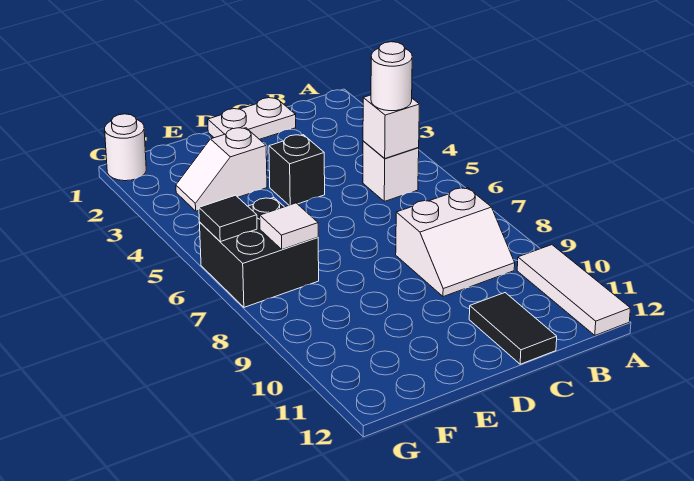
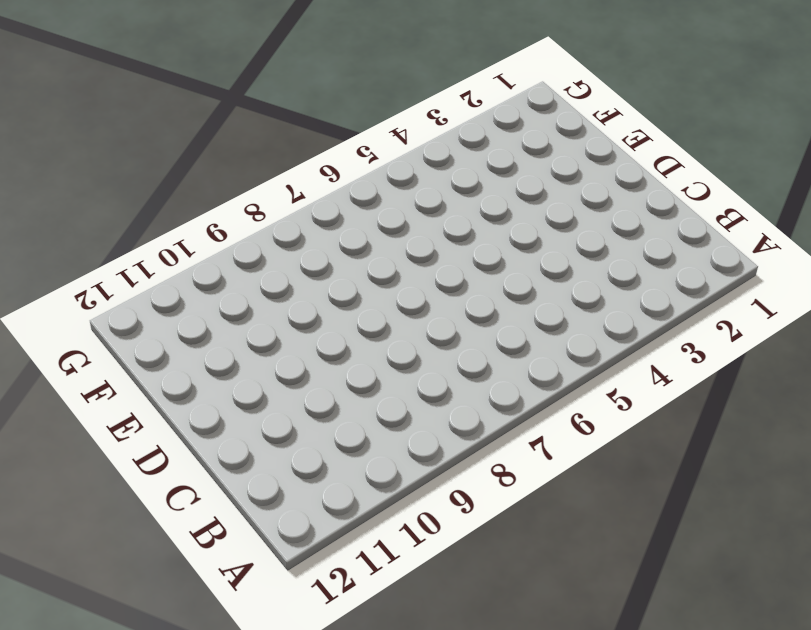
none -> white tile A10:A12 level 1
none -> white brick B5 level 1
none -> white slope B8:C9 level 1 top 8

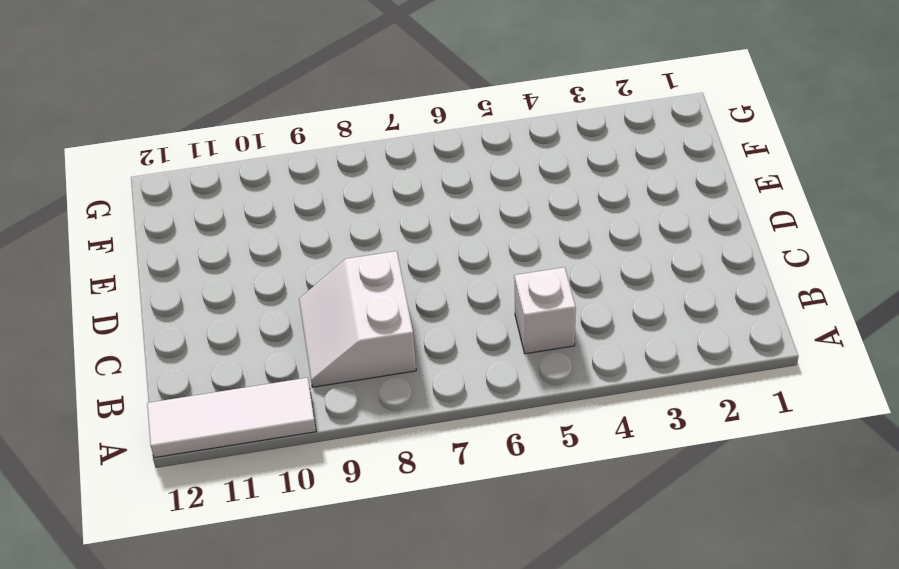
none -> white plate C1:D1 level 1
none -> black tile C11:C12 level 1
none -> black brick D4 level 1

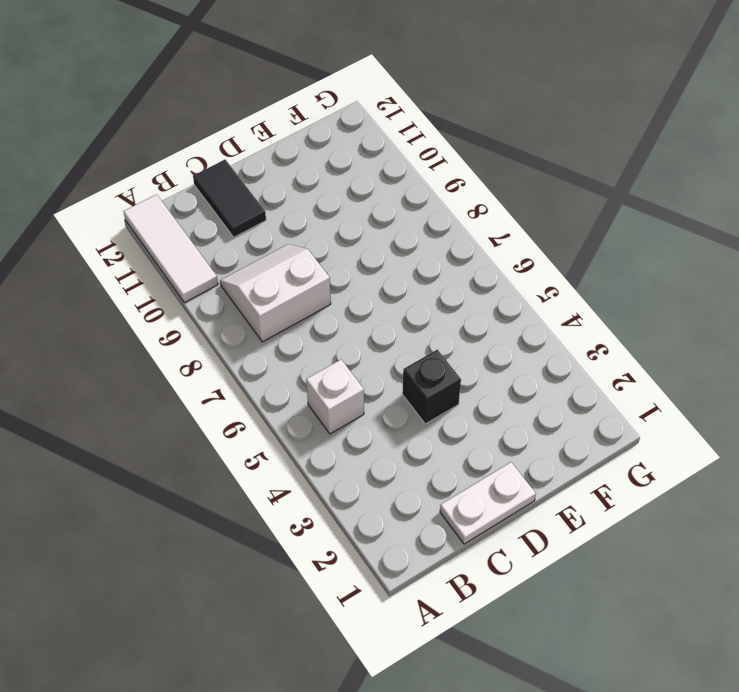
none -> white slope E3:F3 level 1 top E
none -> black brick F6:G7 level 1
none -> white round brick G1 level 1

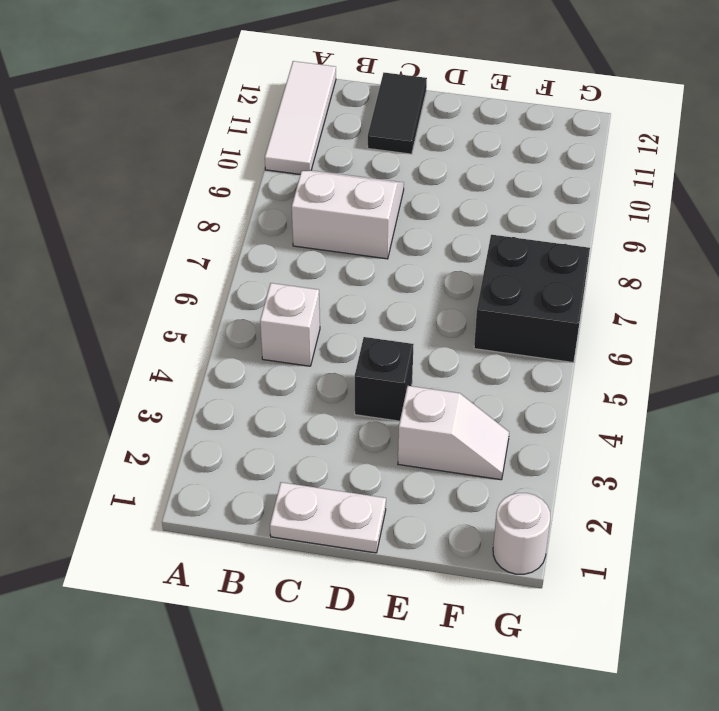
none -> white brick B5 level 2
none -> white tile F7 level 2
none -> black tile G6 level 2

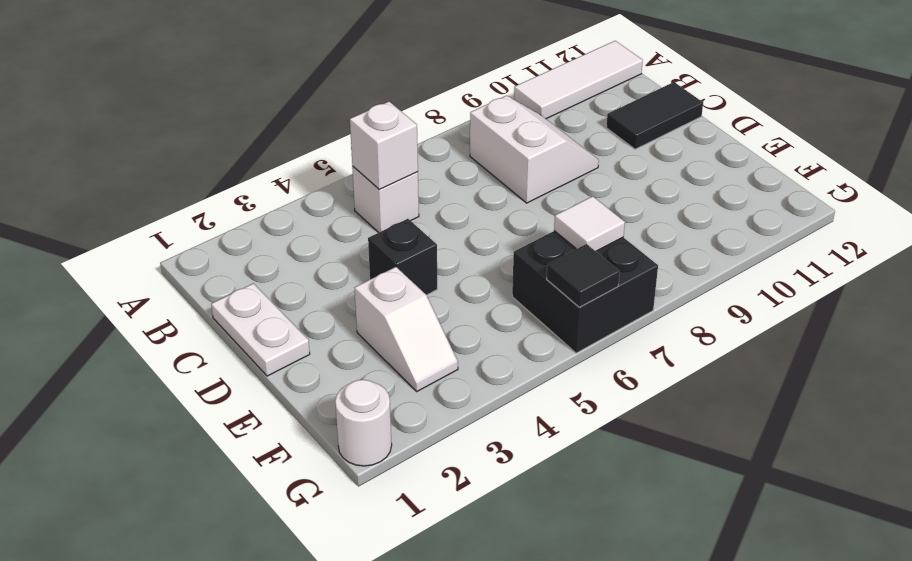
none -> white round brick B5 level 3

